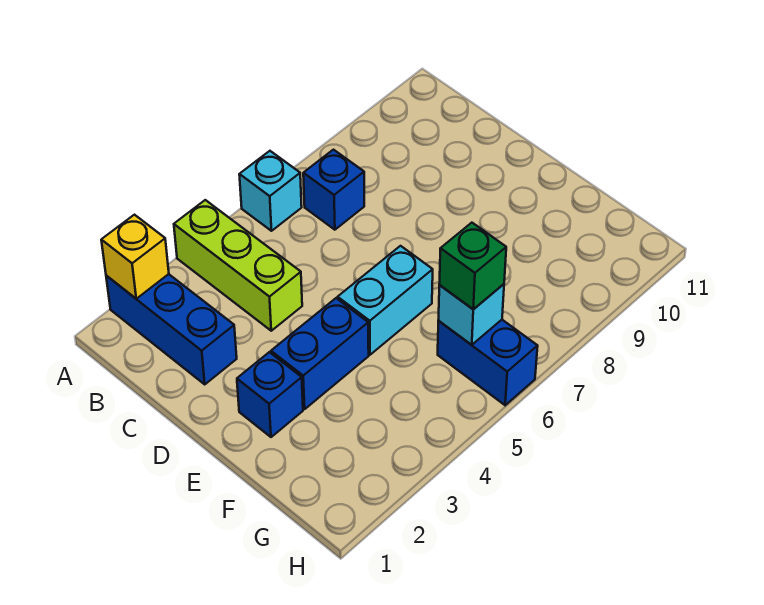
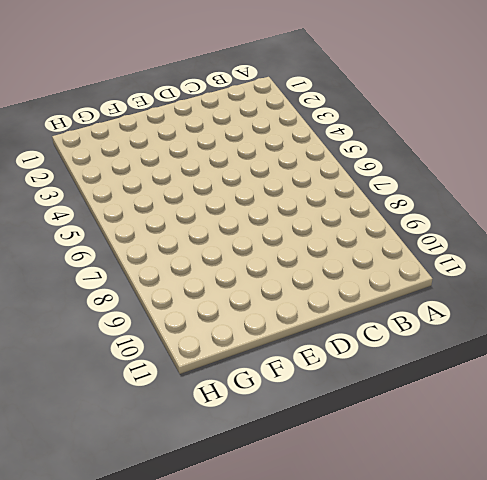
none -> blue brick A2:C2 level 1
none -> lime brick A4:C4 level 1

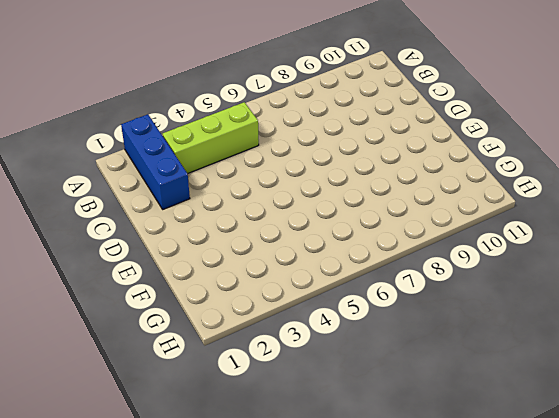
lime brick B3:B5 level 1 -> lime brick A4:C4 level 1
none -> cyan brick A6 level 1
none -> blue brick B7 level 1

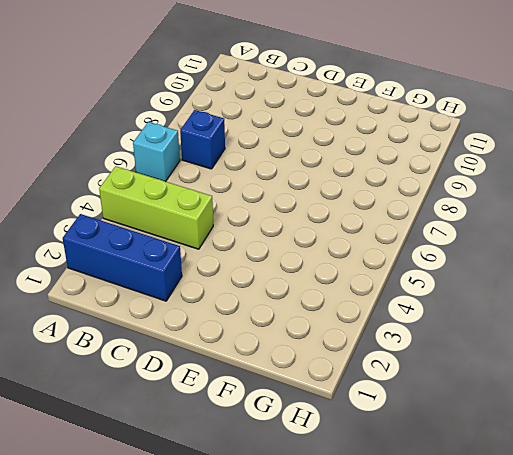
none -> blue brick E2 level 1
none -> blue brick E3:E4 level 1

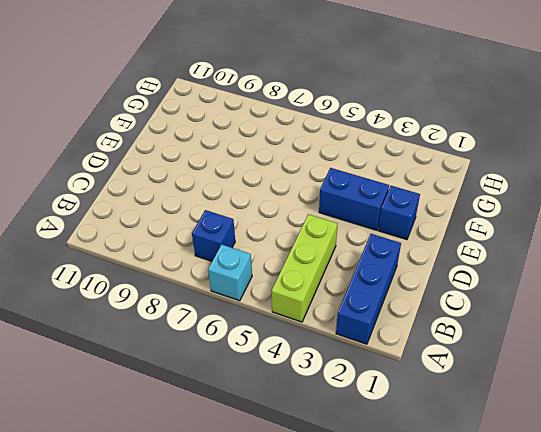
none -> cyan brick E5:E6 level 1
none -> blue brick G6:H6 level 1

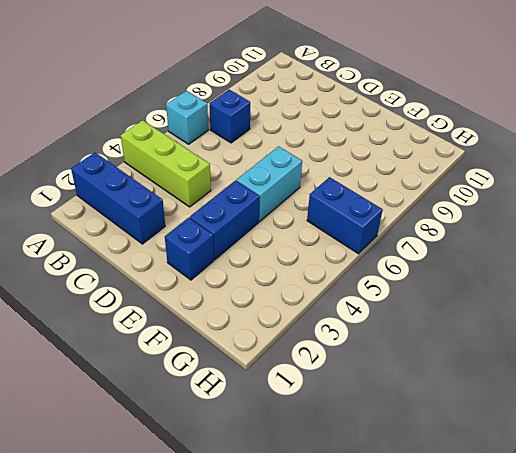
none -> yellow brick A2 level 2
none -> cyan brick G6 level 2

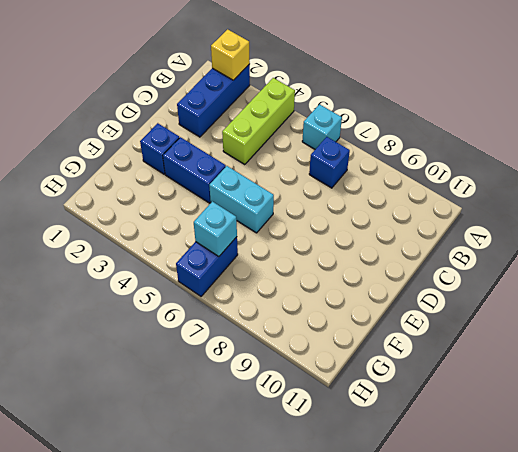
none -> green brick G6 level 3

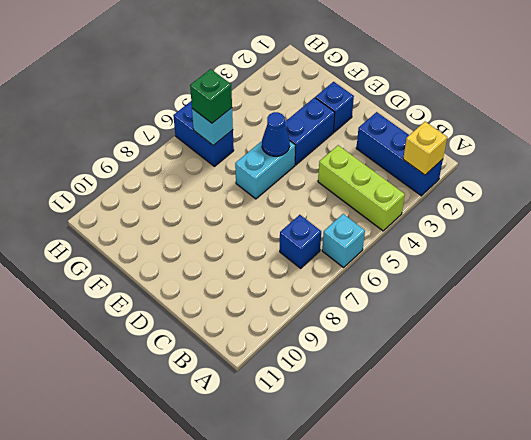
blue cone E5 level 2 -> none

